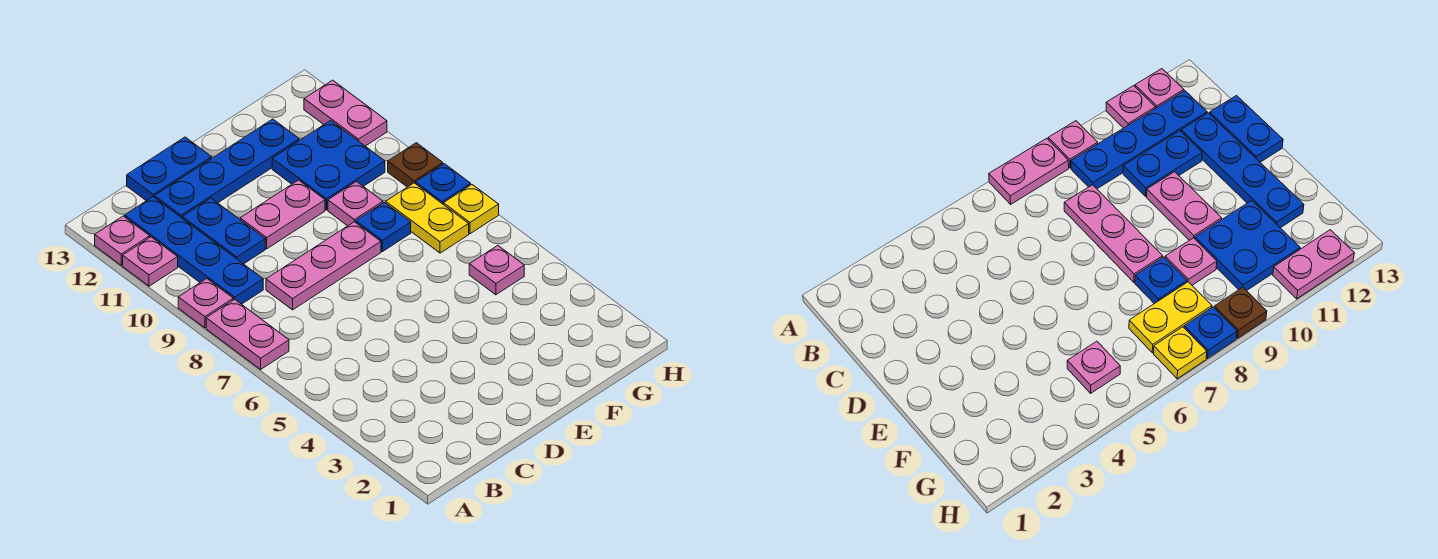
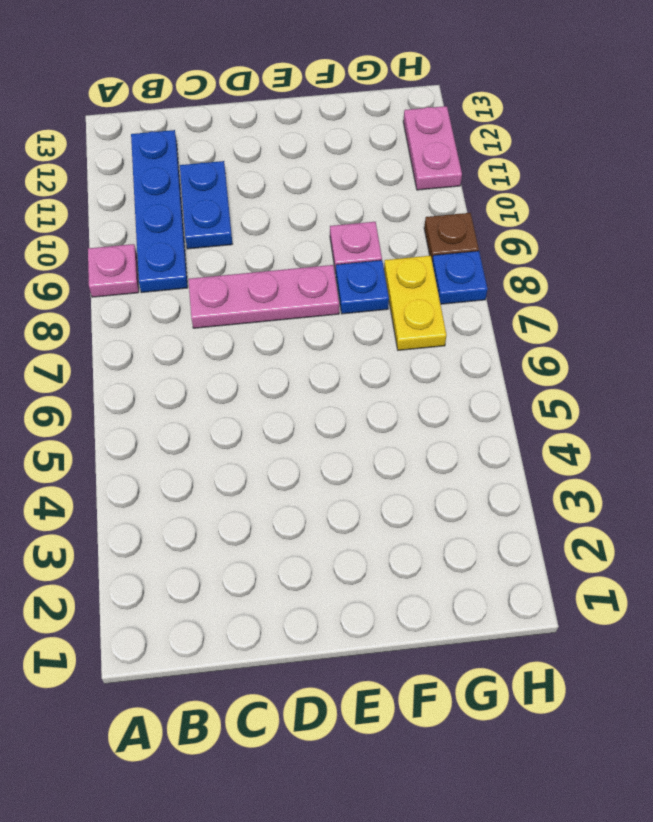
none -> pink plate A7:A8 level 1
none -> pink plate A11 level 1
none -> pink plate A12 level 1

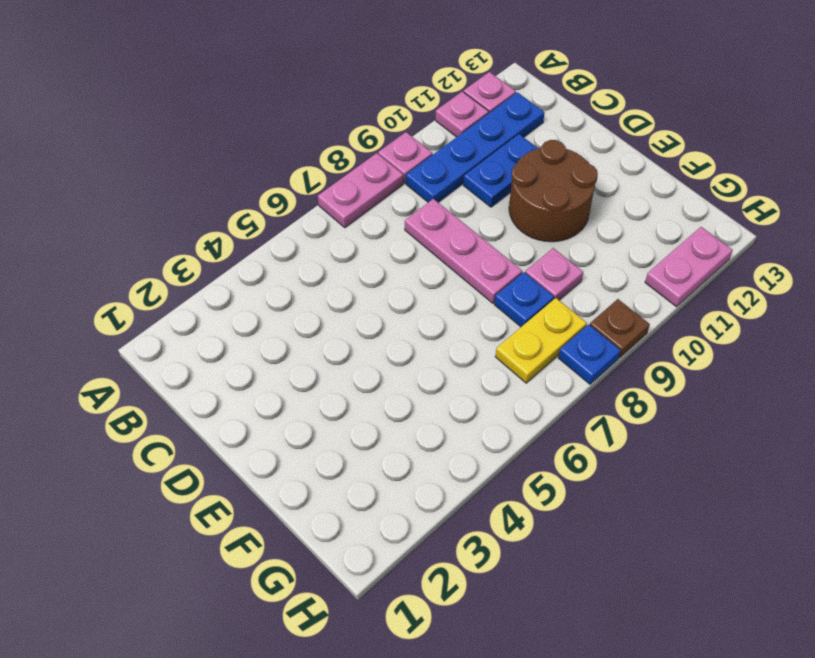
brown round brick D10:E11 level 1 -> pink plate D10:E10 level 1
none -> blue plate C12:F12 level 1
none -> blue plate C13:D13 level 1
none -> blue plate F10:G11 level 1

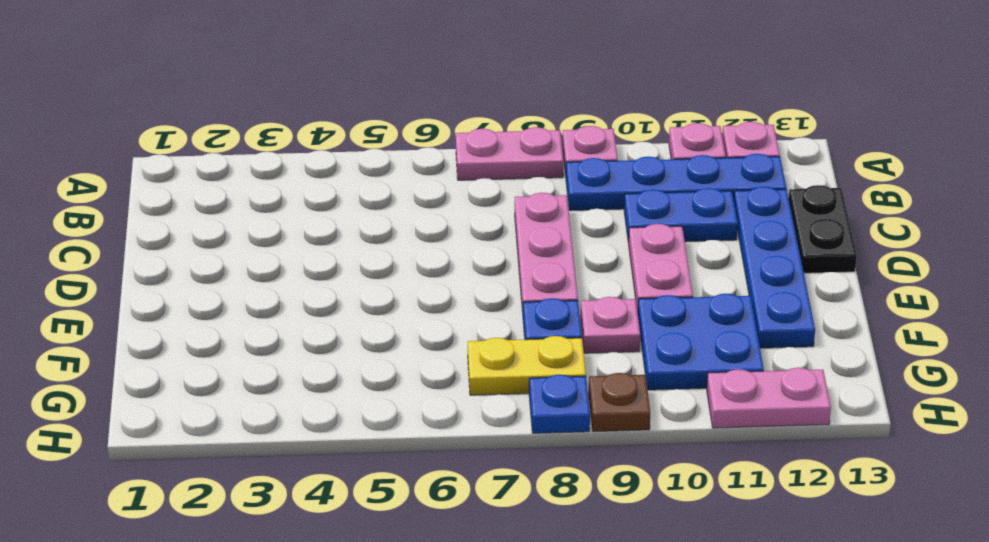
black plate C13:D13 level 1 -> blue plate C13:D13 level 1
none -> pink plate G5 level 1
none -> yellow plate H7 level 1

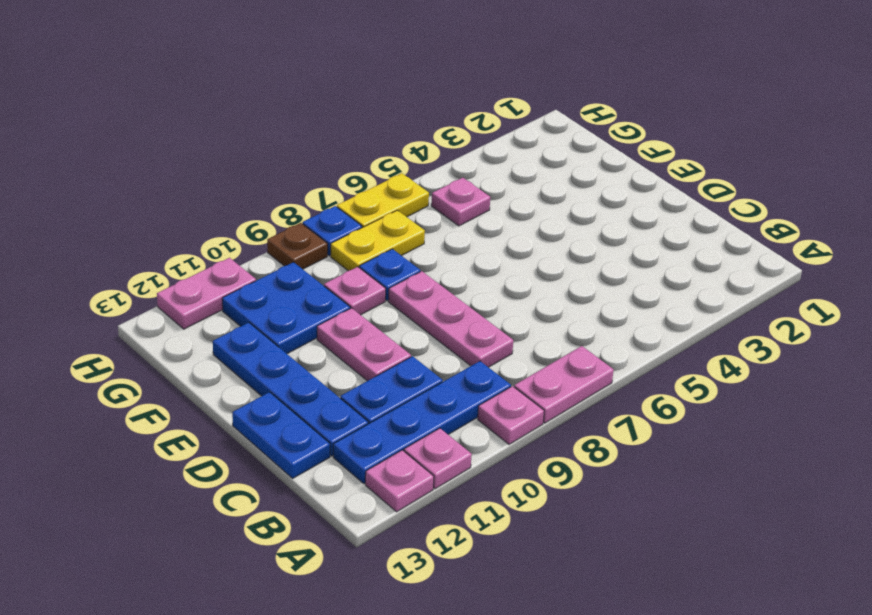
yellow plate H6:H7 level 1 -> yellow plate H7 level 1

